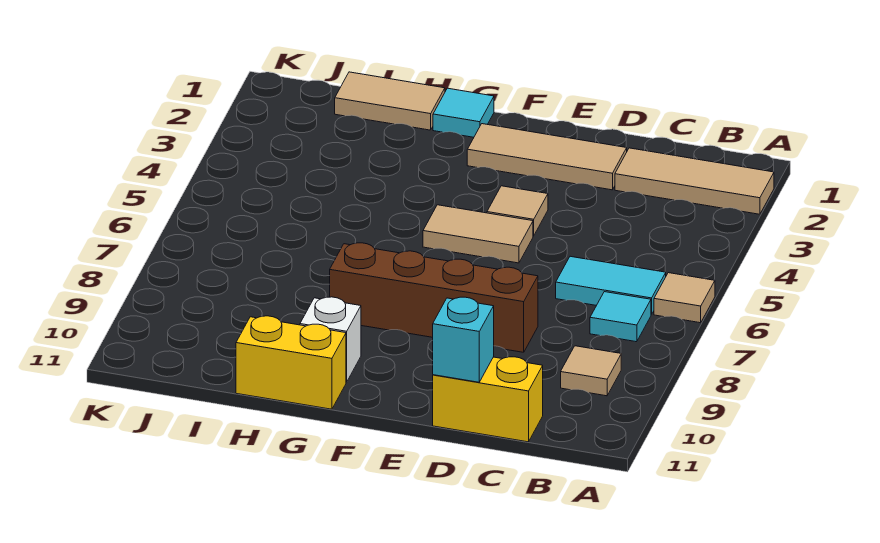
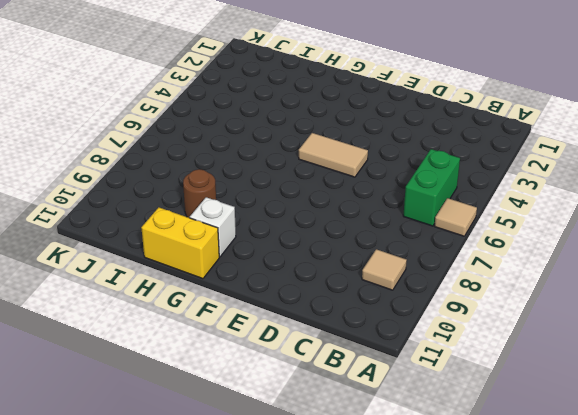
green brick B5:B6 level 1 -> cyan tile B6:C6 level 1
brown round brick H9 level 1 -> none
none -> tan tile A2:C2 level 1
none -> cyan tile B7 level 1
none -> yellow brick C11:D11 level 1

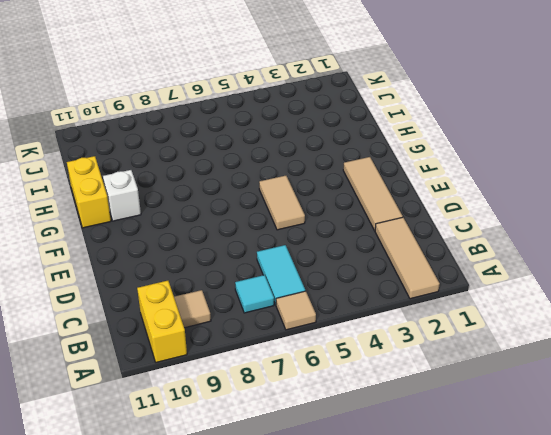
yellow brick A10:B10 level 1 -> yellow brick C11:D11 level 1
none -> brown brick D8:G8 level 1
none -> tan tile E4 level 1
none -> cyan tile G1 level 1

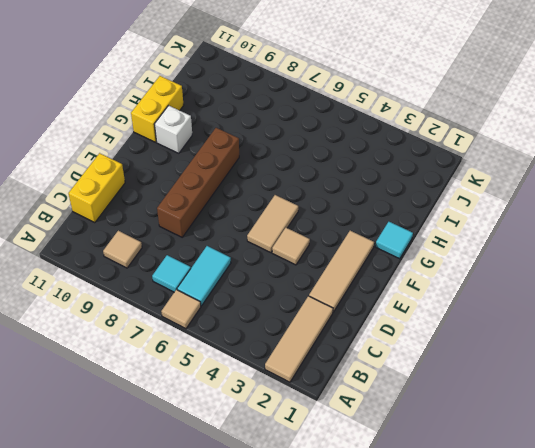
none -> tan tile H1:I1 level 1
none -> cyan brick D11 level 2

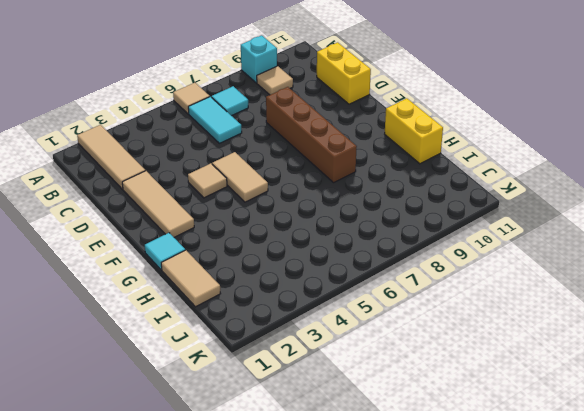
cyan brick A9 level 1 -> cyan brick D11 level 2
none -> white brick G10 level 1

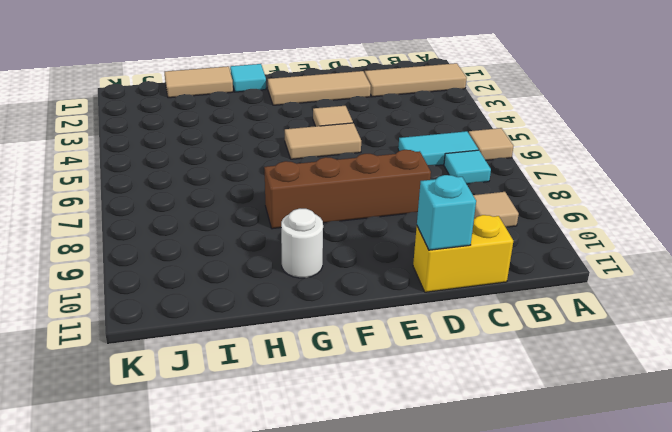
white round brick G10 level 1 -> white brick G10 level 1
none -> yellow brick G11:H11 level 1

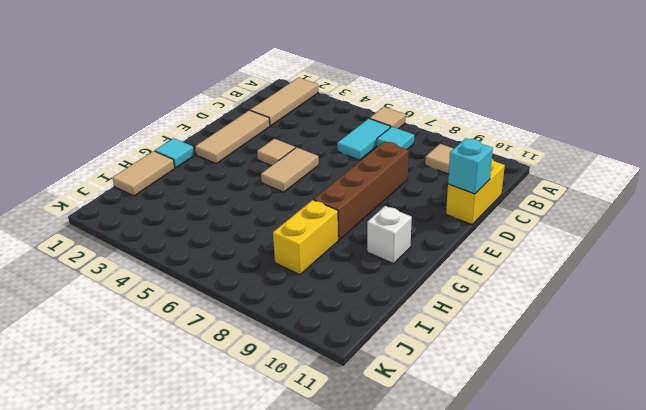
yellow brick H8:I8 level 1 -> yellow brick G11:H11 level 1

